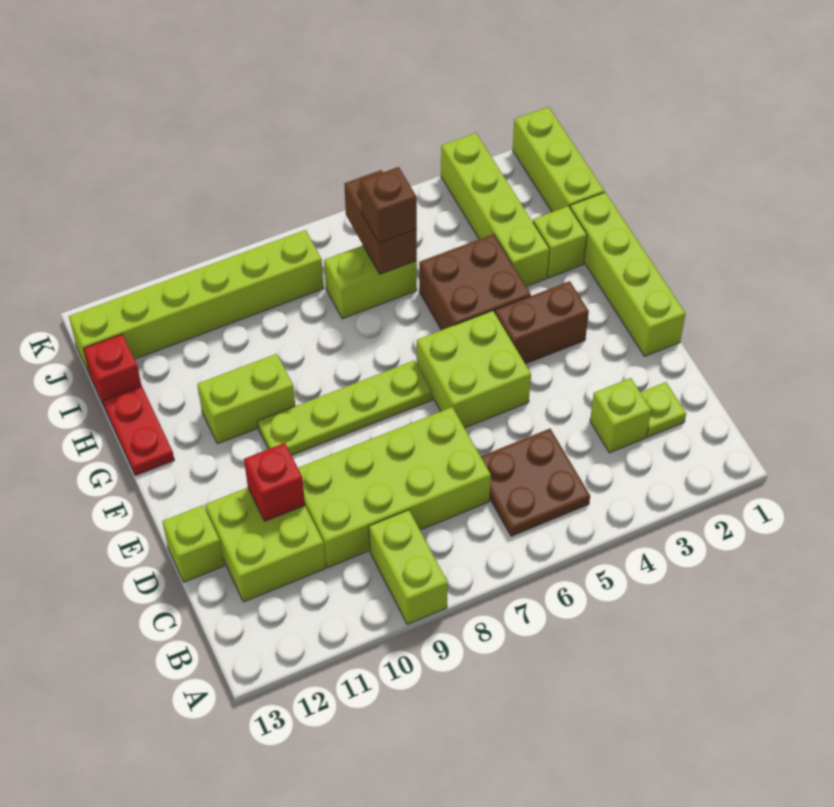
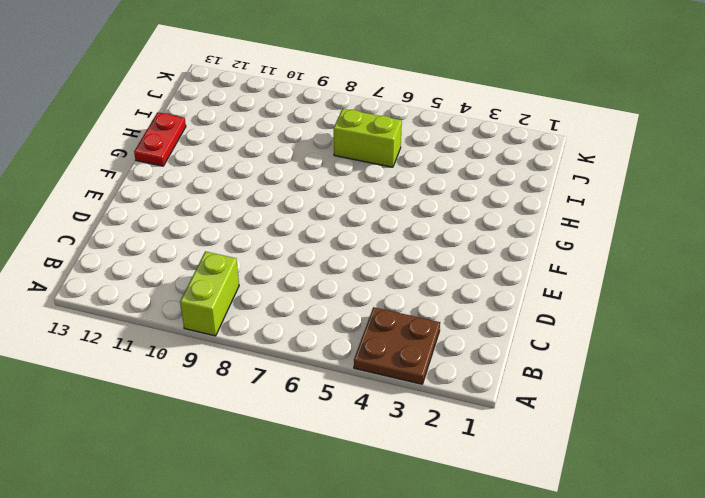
brown plate A3:B4 level 1 -> brown plate B5:C6 level 1
none -> lime plate C2 level 1
none -> lime brick C3 level 1
none -> lime brick C7:D10 level 1

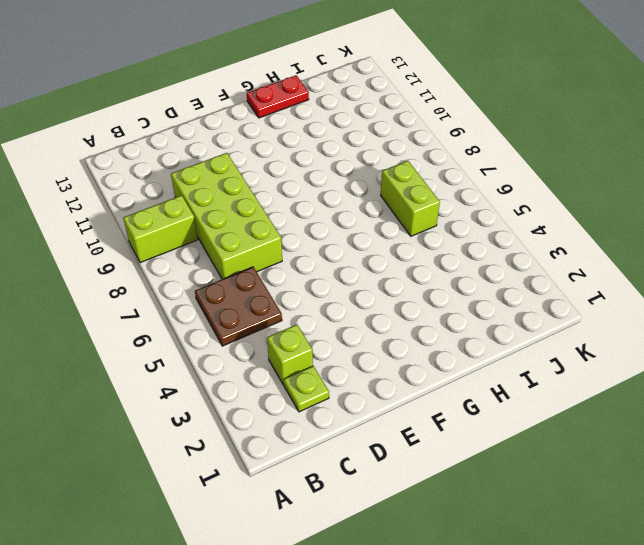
none -> lime brick C11:D12 level 1
none -> lime brick D13 level 1
none -> lime brick E1:H1 level 1

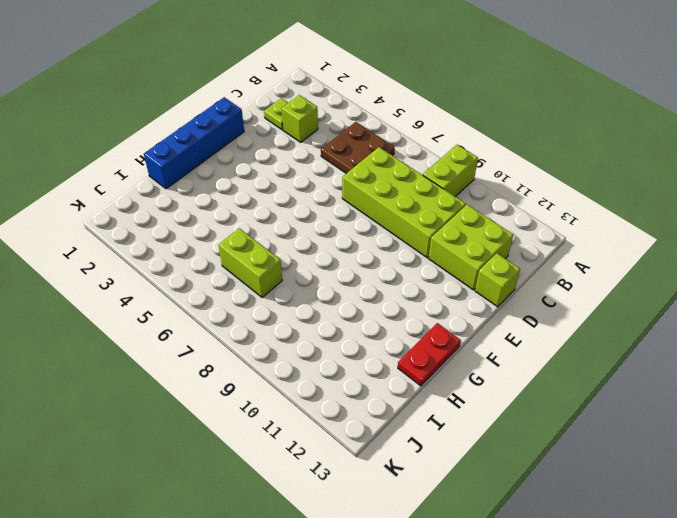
blue brick E1:H1 level 1 -> lime brick E1:H1 level 1
none -> lime brick E5:F6 level 1
none -> brown brick F3:F4 level 1
none -> lime plate F7:F10 level 1

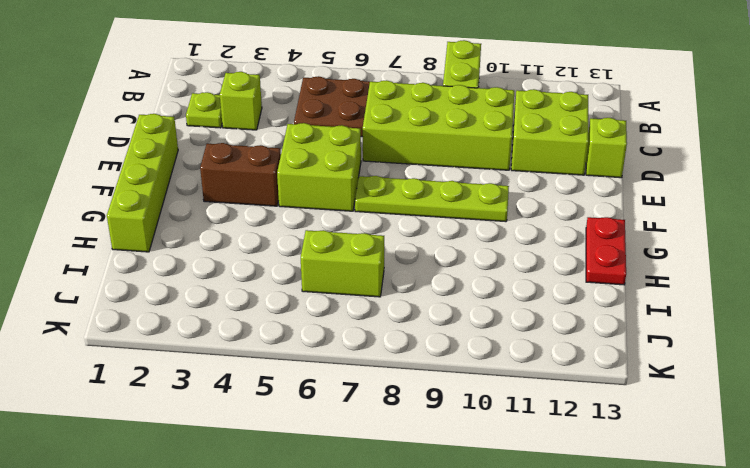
none -> brown brick G4:H5 level 1
none -> lime brick G10:G11 level 1
none -> lime brick H2 level 1

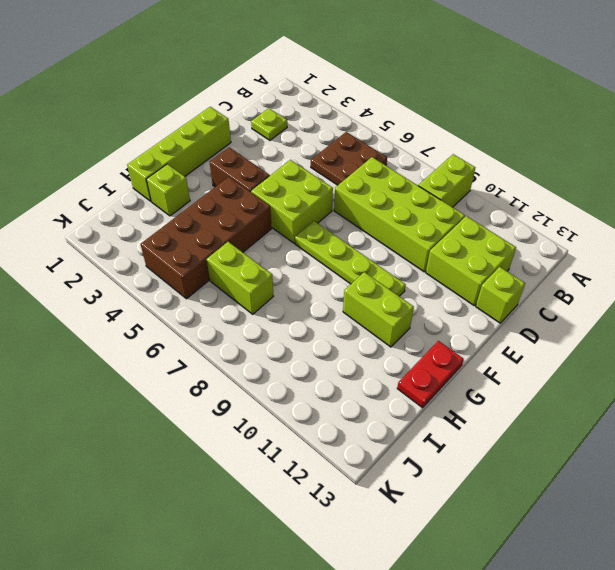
brown brick G4:J5 level 1 -> brown brick G4:H5 level 1
none -> lime brick C3 level 1
none -> lime brick H3:K3 level 1
none -> lime brick I1:K1 level 1

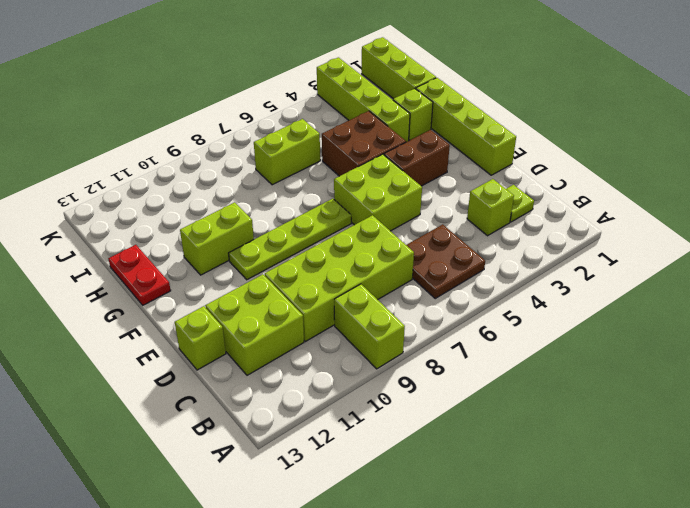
none -> red brick I13 level 1
none -> lime brick J8:J13 level 1
none -> red brick D11 level 2

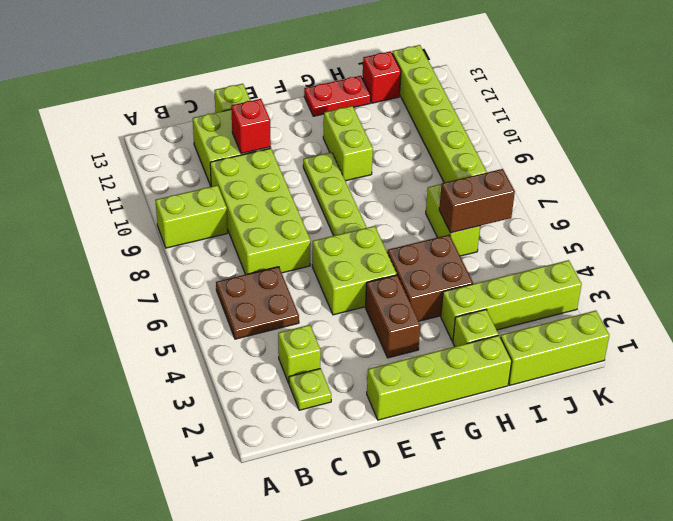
none -> brown brick I6 level 3

